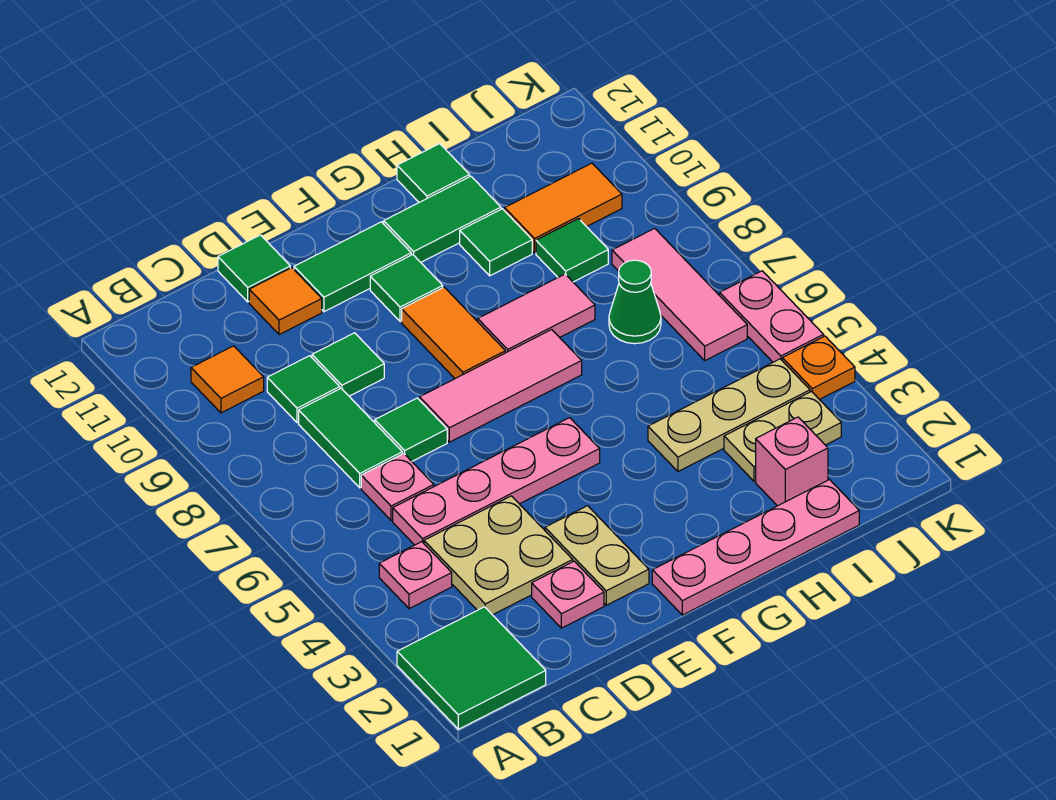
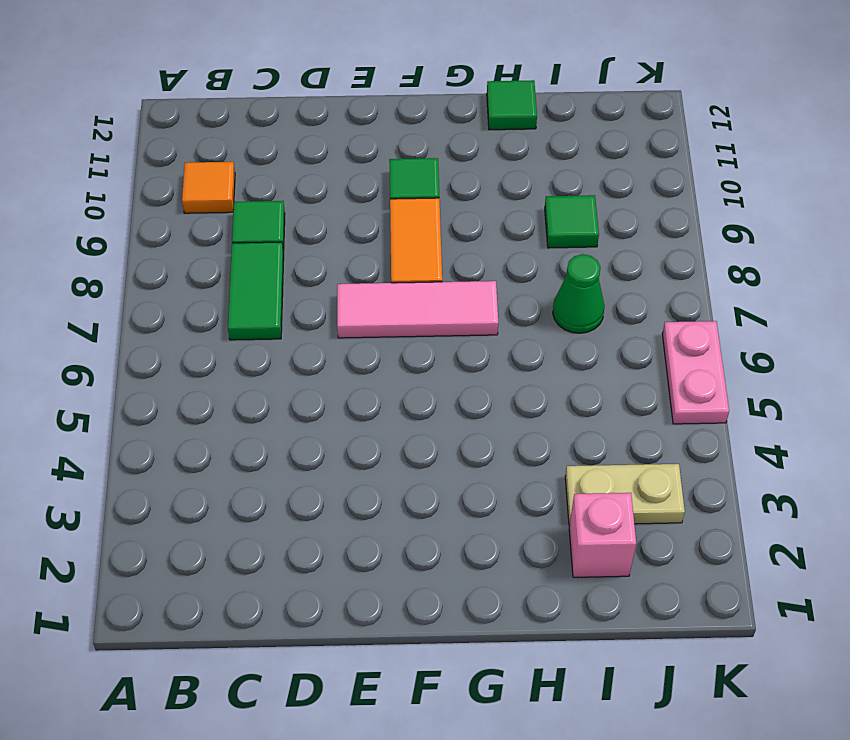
none -> green tile A1:B2 level 1
none -> pink plate B4 level 1
none -> tan plate C3:D4 level 1
none -> pink plate C5:F5 level 1

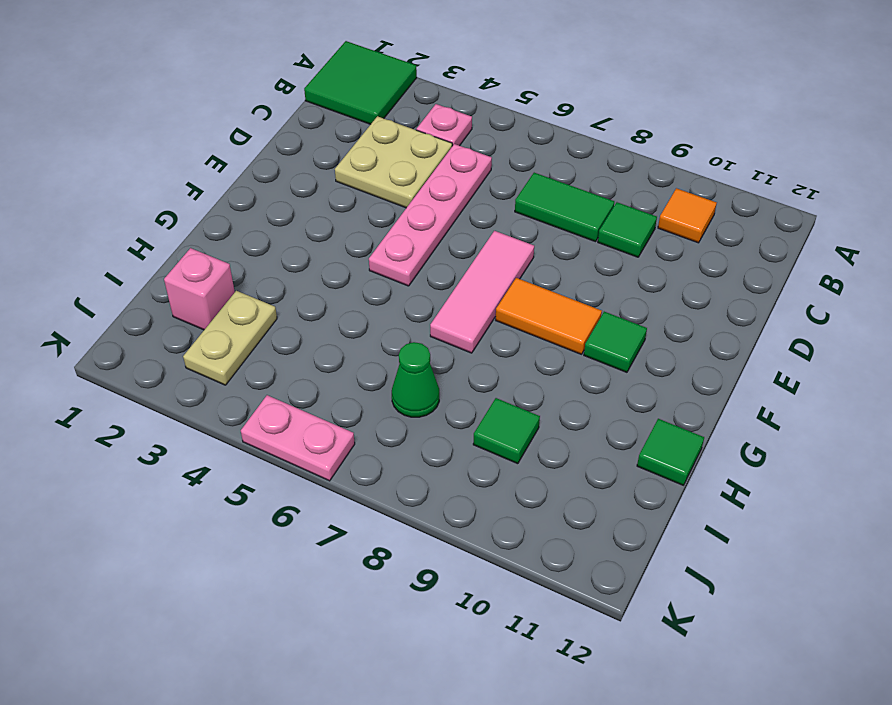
none -> pink plate C6 level 1
none -> pink plate D2 level 1
none -> green tile D7 level 1
none -> green tile D9 level 1

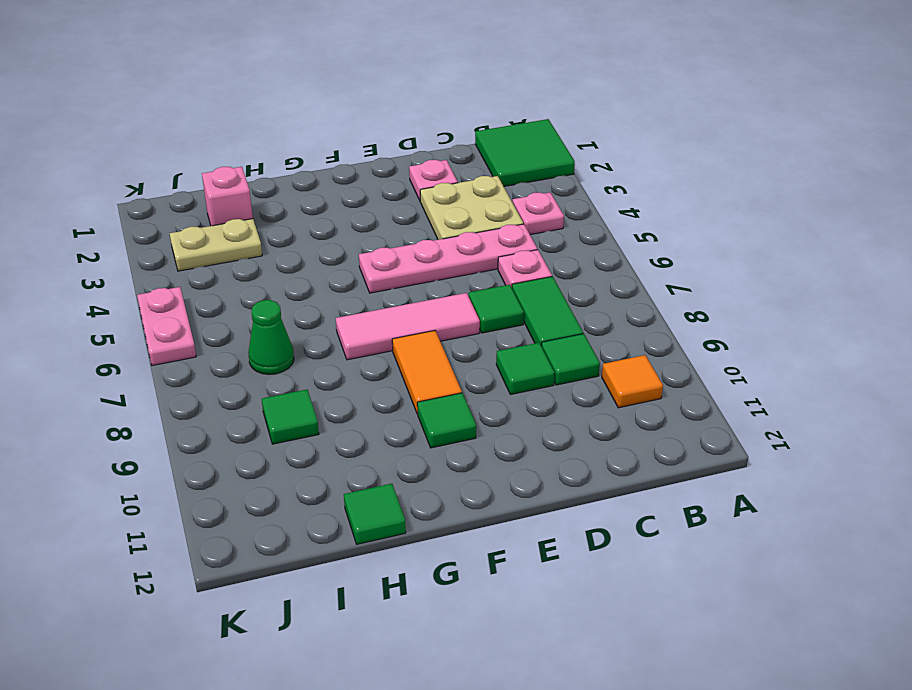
none -> orange tile D11 level 1
none -> green tile D12 level 1
none -> tan plate E2:E3 level 1
none -> green tile E11:F11 level 1

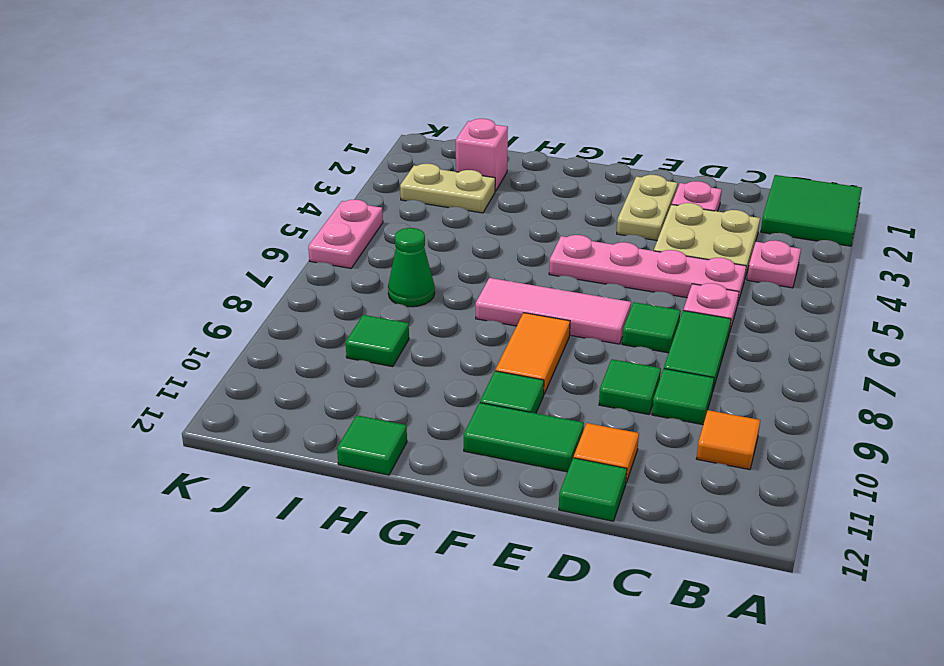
none -> pink plate F1:I1 level 1
none -> pink tile G8:H8 level 1
none -> green tile G11:H11 level 1
none -> tan plate H4:J4 level 1

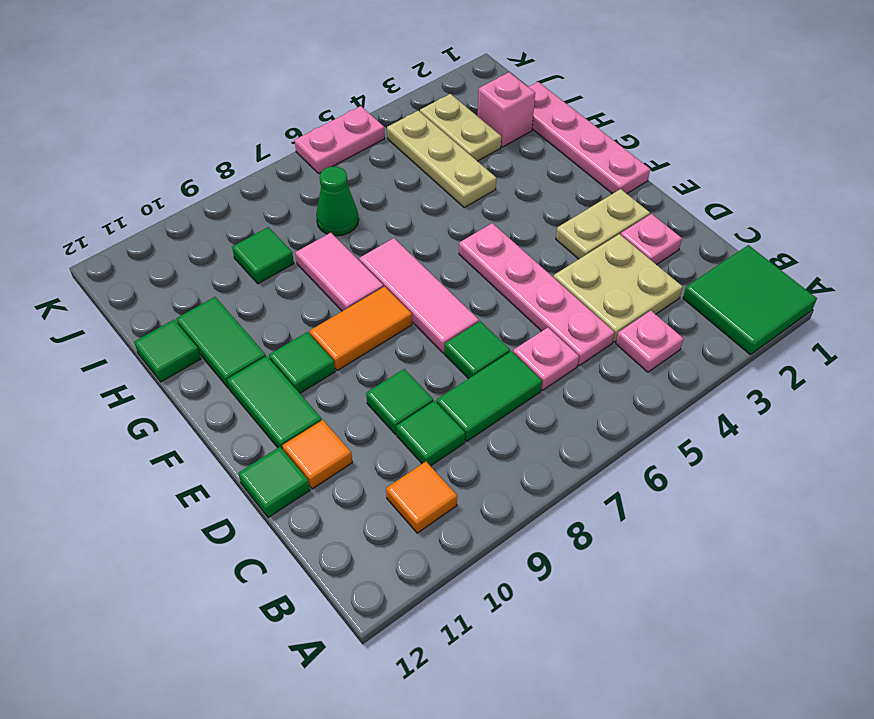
none -> green tile H10 level 1
none -> orange tile I10:J10 level 1
none -> pink tile J6:J8 level 1
none -> orange plate K4 level 1

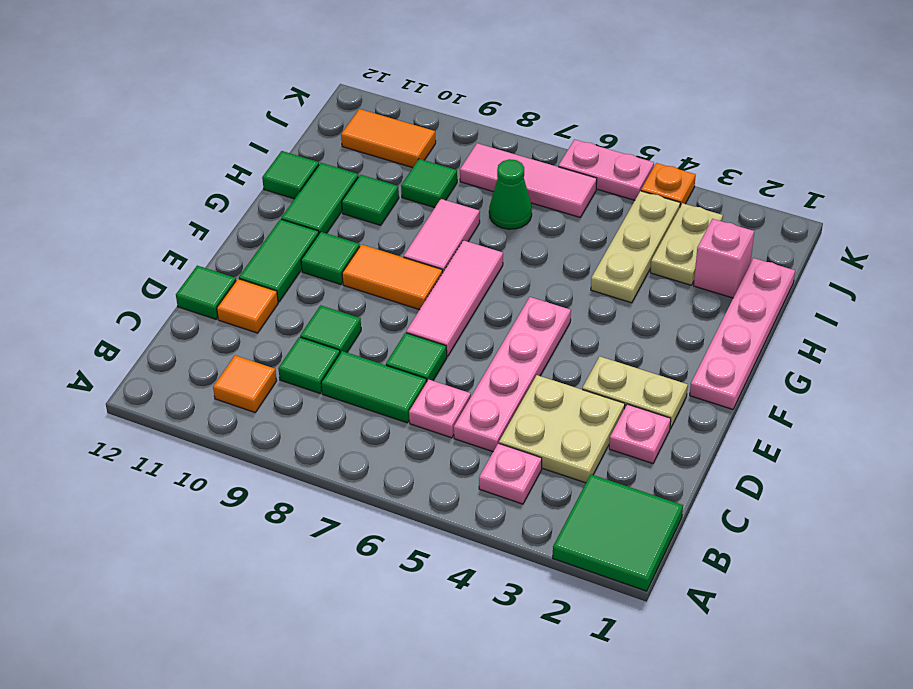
orange tile J10:J11 level 1 -> orange tile I10:J10 level 1

